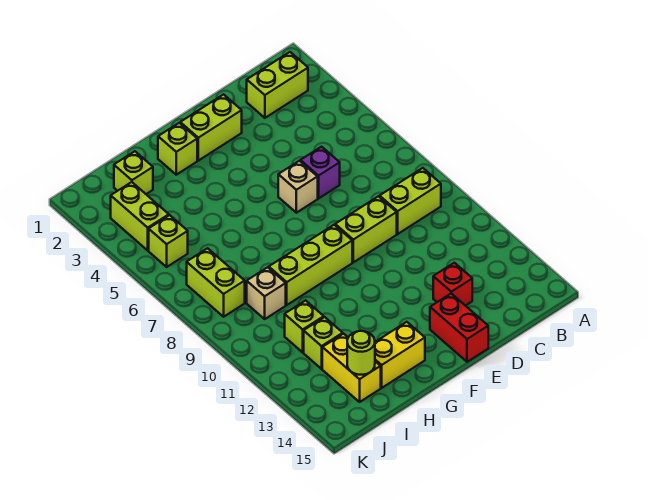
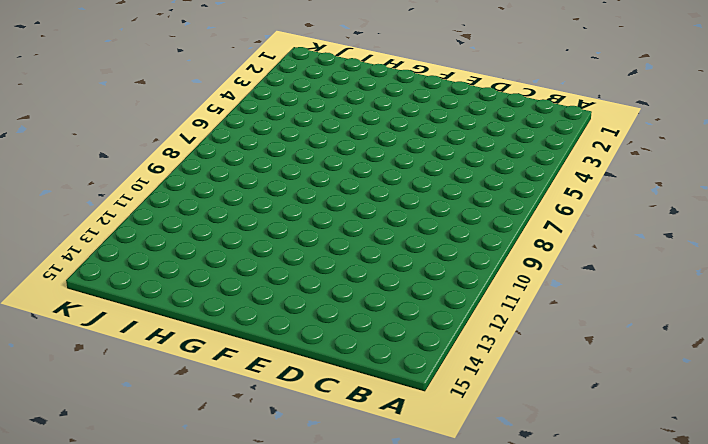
none -> lime brick B2:C2 level 1
none -> lime brick B9:C9 level 1
none -> purple brick D6 level 1

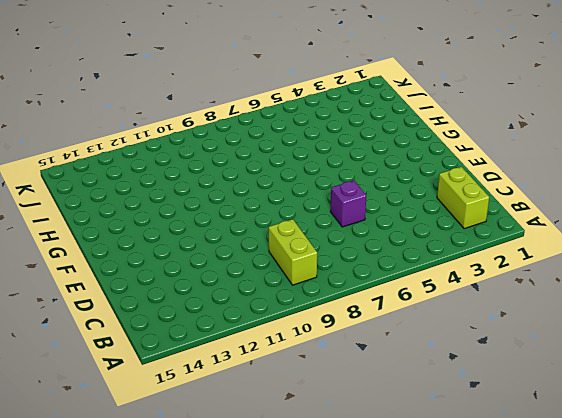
none -> lime brick D9:E9 level 1
none -> red brick D13 level 1
none -> lime brick E2:F2 level 1

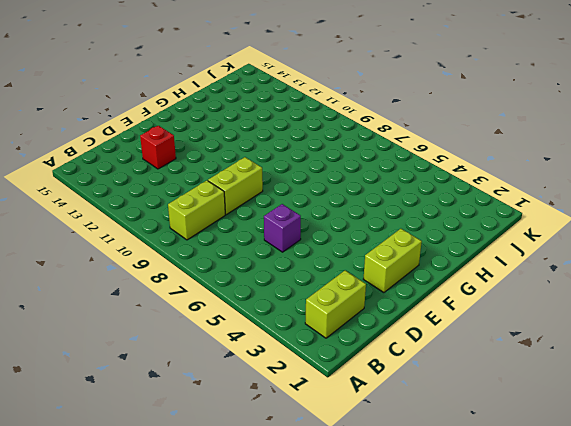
none -> tan brick E6 level 1
none -> red brick E14:E15 level 1
none -> lime brick F9:H9 level 1

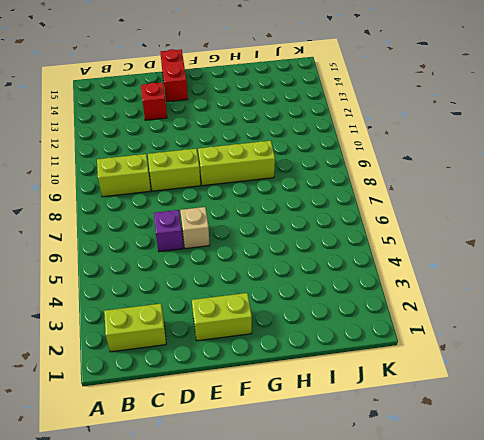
none -> lime brick G2 level 1
none -> yellow brick G14:H14 level 1
none -> lime brick I2 level 1

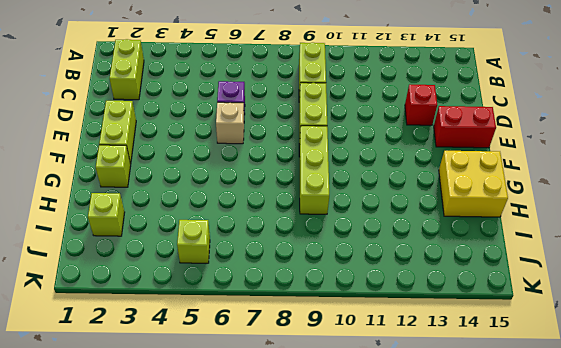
yellow brick G14:H15 level 1 -> yellow brick G14:H14 level 1
none -> tan brick I9 level 1
none -> lime brick I11 level 1
none -> lime brick I12 level 1

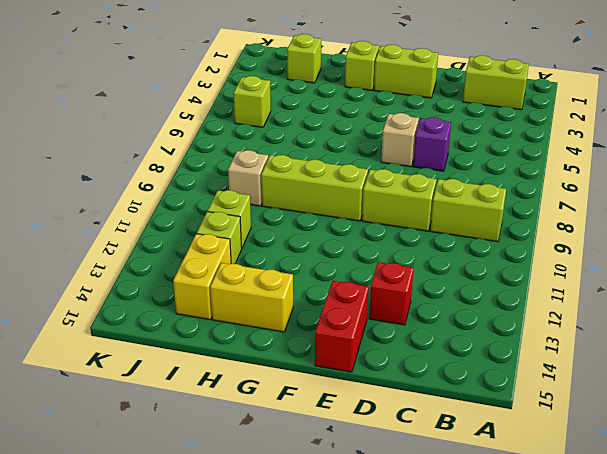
none -> lime brick J3:J4 level 1
none -> lime brick J7:J8 level 1
none -> lime round brick I14 level 2

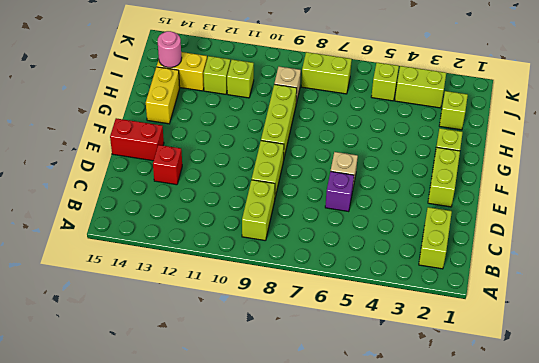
pink round brick I14 level 2 -> lime round brick I14 level 2

